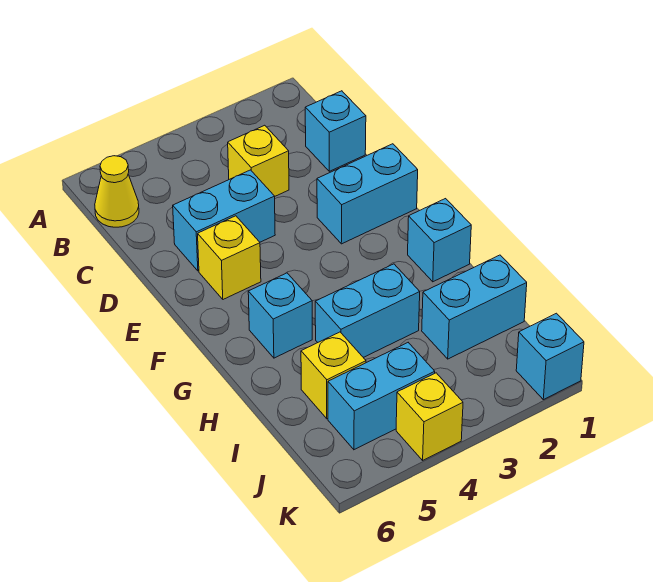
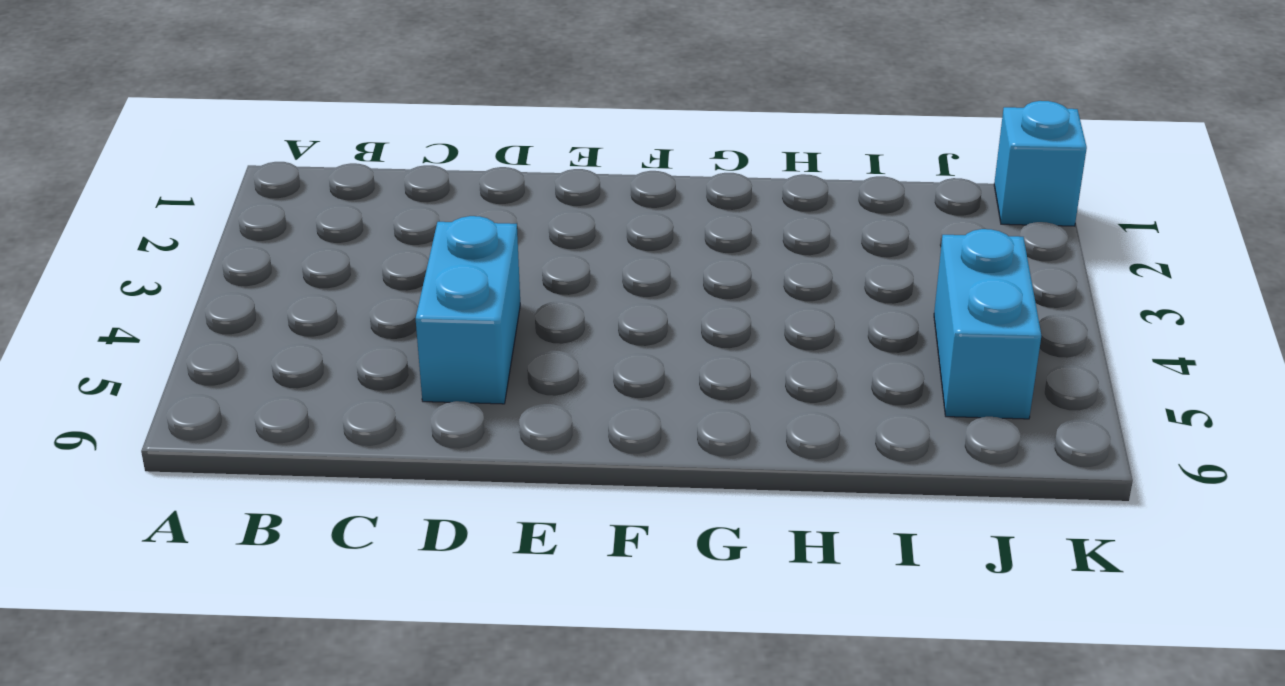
none -> yellow cone B6 level 1
none -> cyan brick C1 level 1
none -> yellow brick C3 level 1

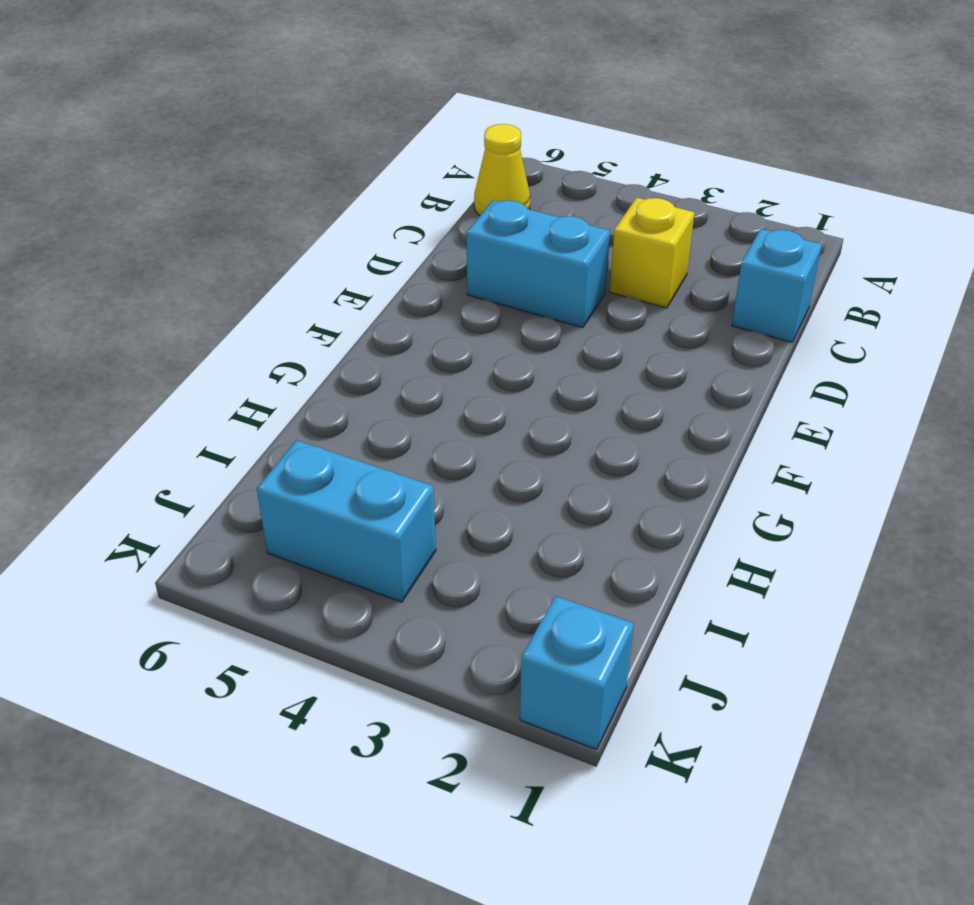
none -> cyan brick E1:E2 level 1
none -> yellow brick E5 level 1
none -> cyan brick G1 level 1

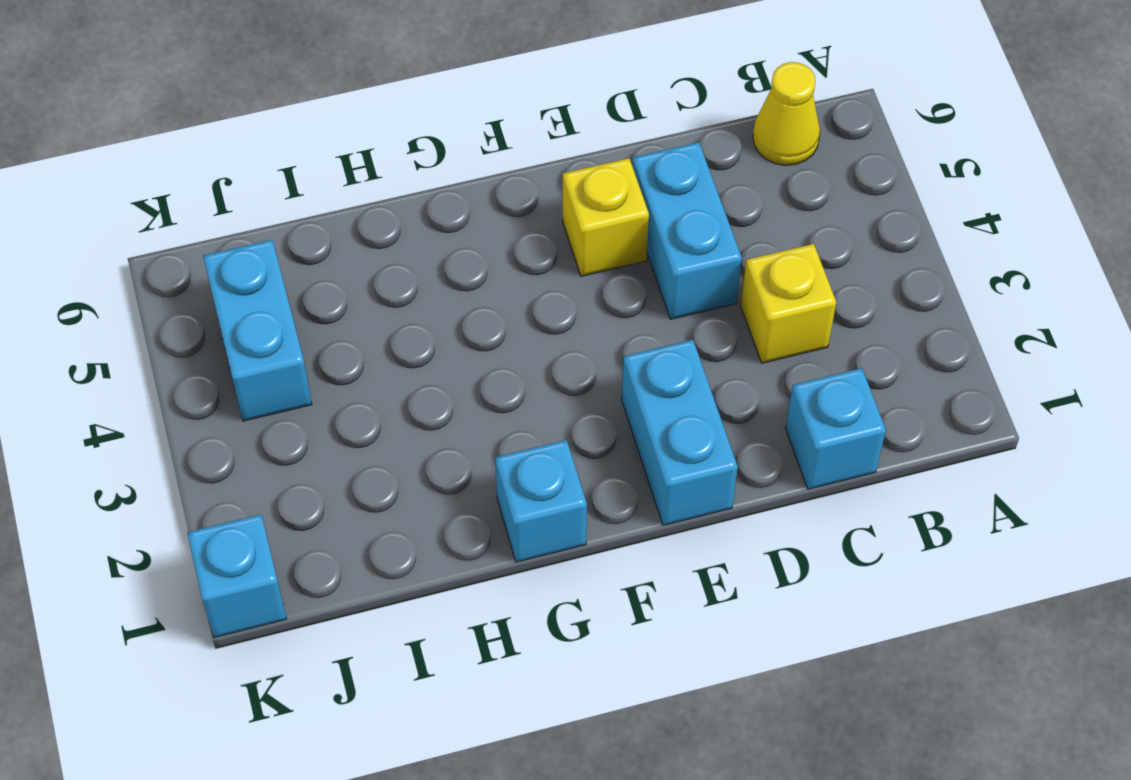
none -> cyan brick G5 level 1
none -> cyan brick H3:H4 level 1
none -> cyan brick I1:I2 level 1

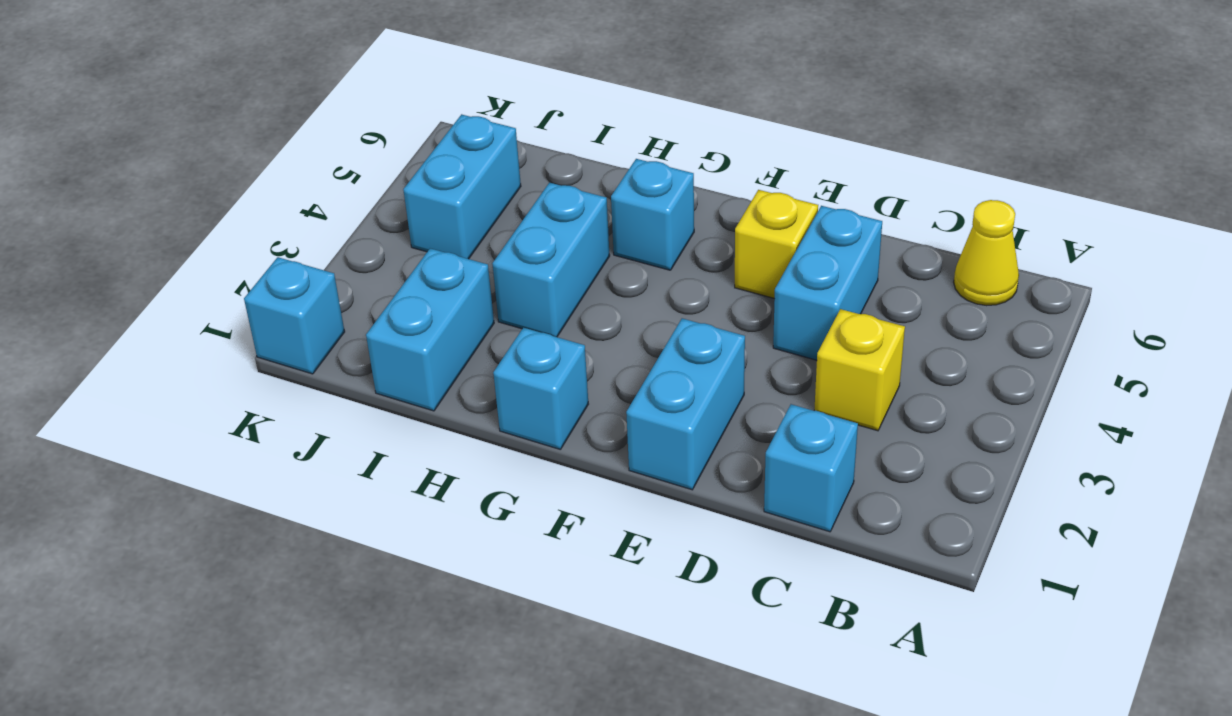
none -> yellow brick I5 level 1
none -> yellow brick K4 level 1

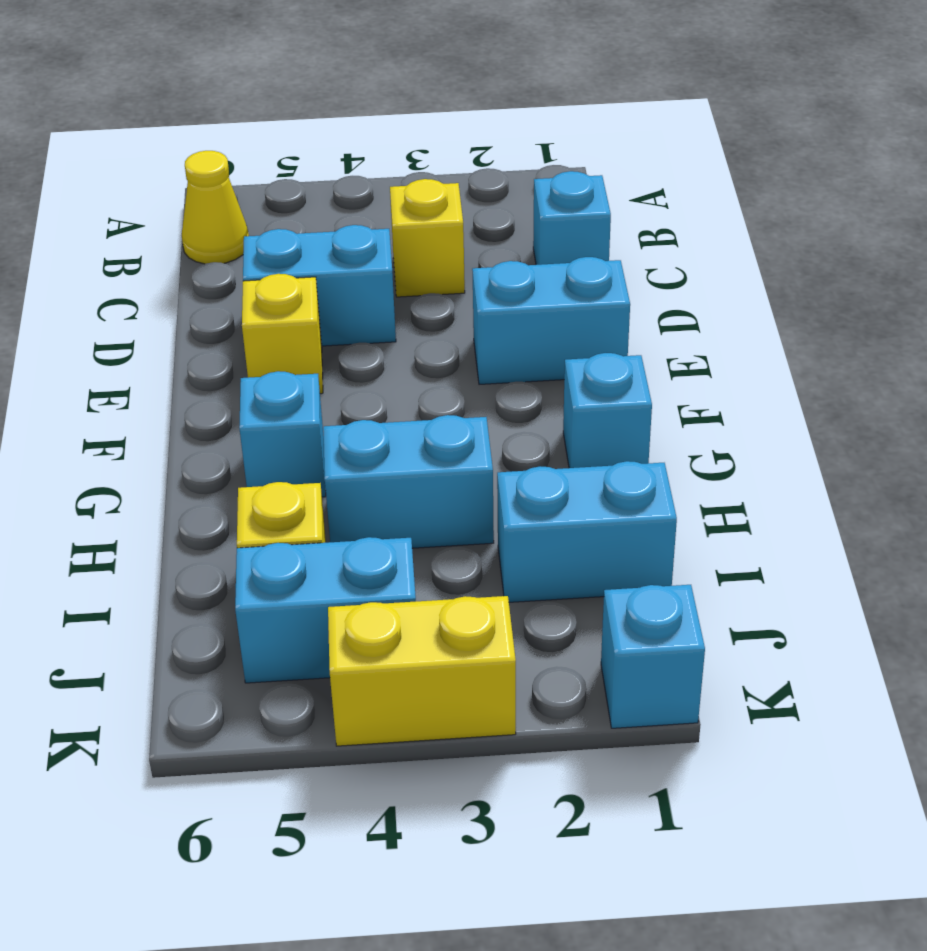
yellow brick K3:K4 level 1 -> yellow brick K4 level 1

